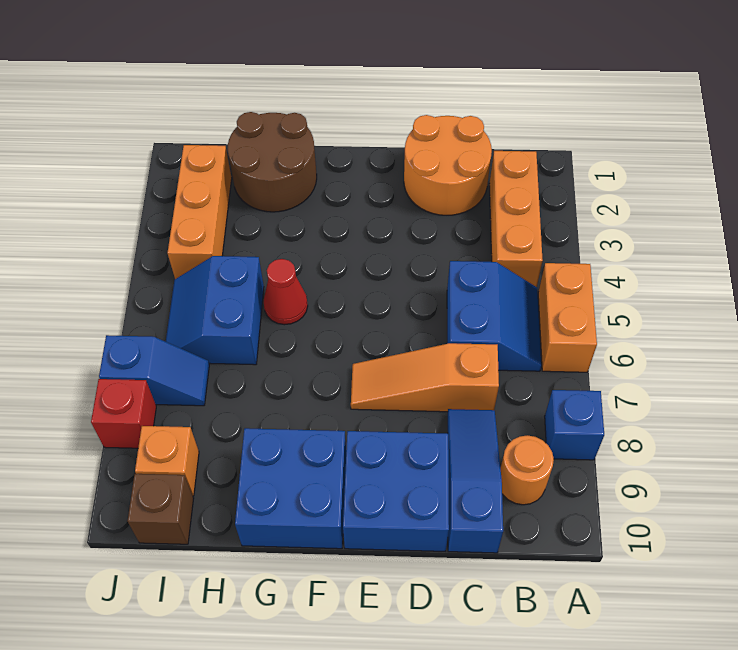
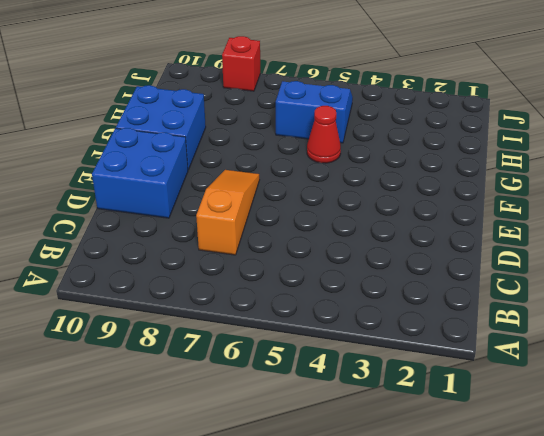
none -> orange brick A5:A6 level 1
none -> blue brick A8 level 1
none -> orange brick B2:B4 level 1

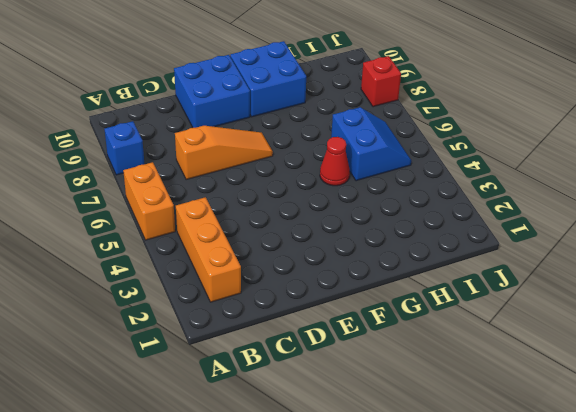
none -> blue slope B5:C6 level 1 top C
none -> orange round brick B9 level 1
none -> orange round brick C1:D2 level 1

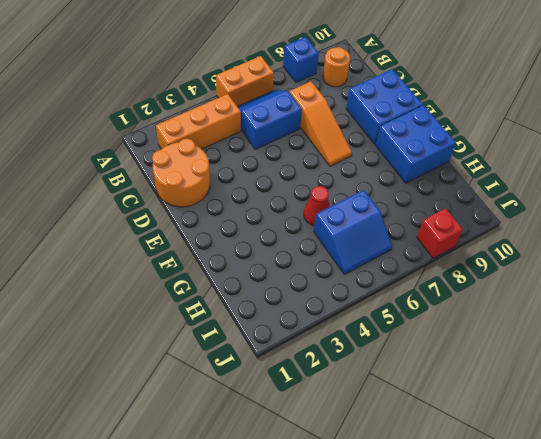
none -> blue slope C8:C10 level 1 top 10
none -> brown round brick G1:H2 level 1
none -> orange brick I2:I4 level 1

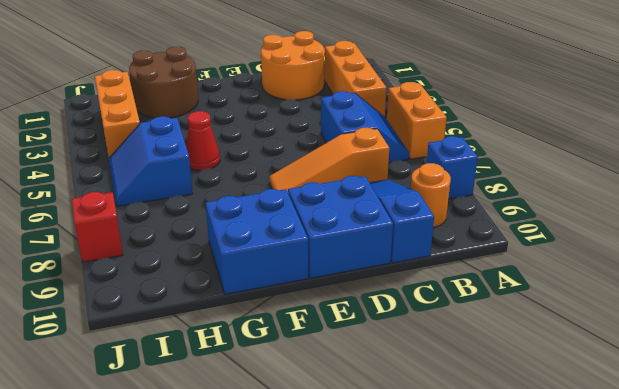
none -> blue slope I7:J7 level 1 top J
none -> orange brick I9 level 1
none -> brown brick I10 level 1

